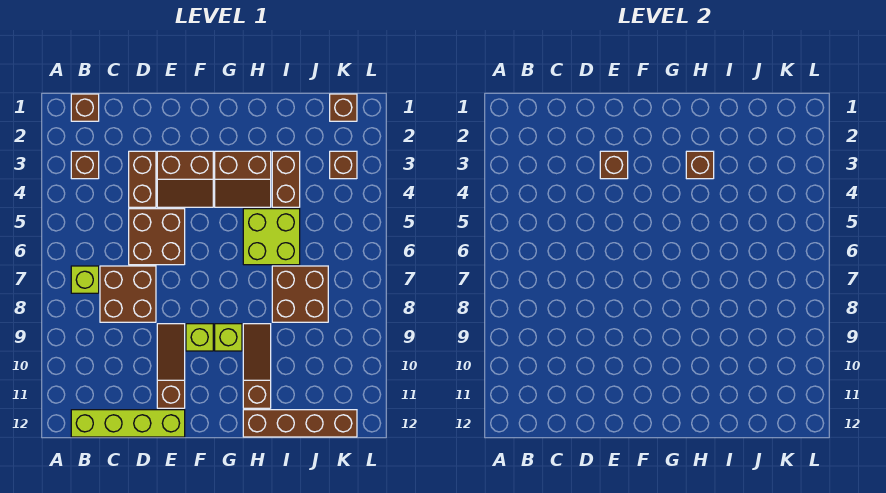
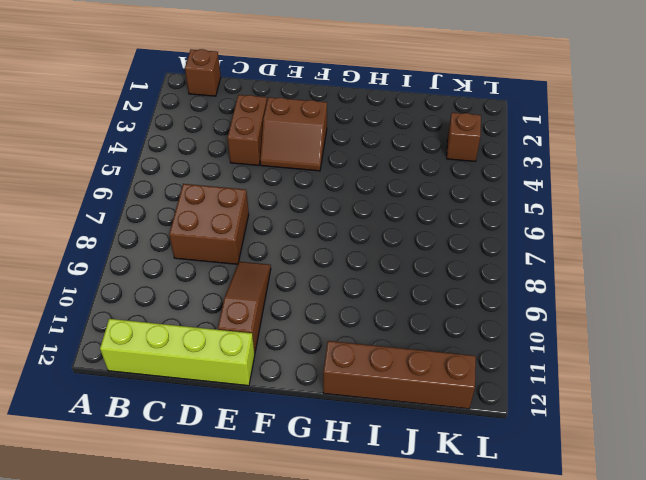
none -> brown brick B3 level 1
none -> lime brick B7 level 1
none -> brown brick D5:E6 level 1

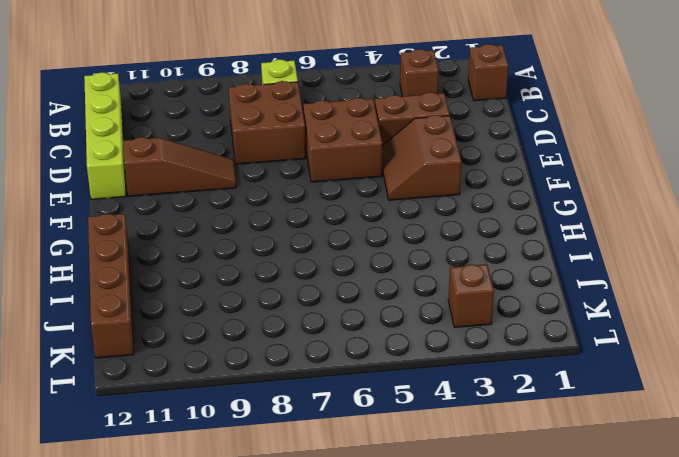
none -> lime brick F9 level 1
none -> brown slope G3:H4 level 1 top 3
none -> lime brick G9 level 1

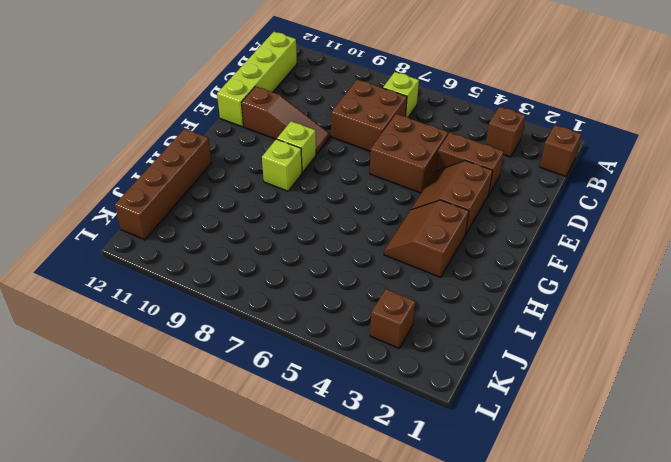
none -> lime brick H5:I6 level 1
none -> brown slope H9:H11 level 1 top 11
none -> brown brick I3:I4 level 1

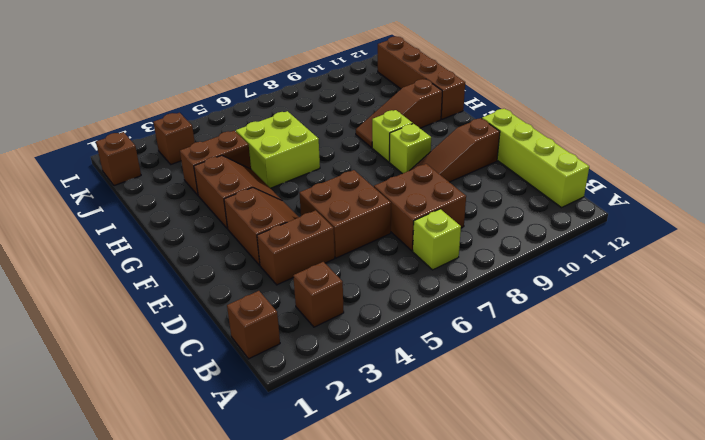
none -> brown brick I7:J8 level 1
none -> brown brick E3 level 2
none -> brown brick H3 level 2

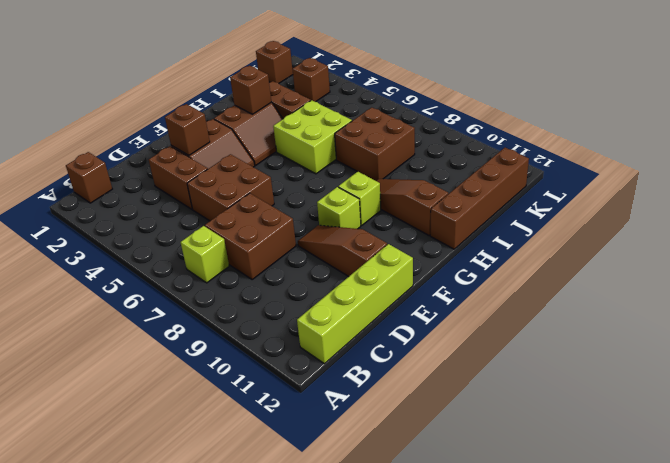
none -> brown brick B3 level 1

